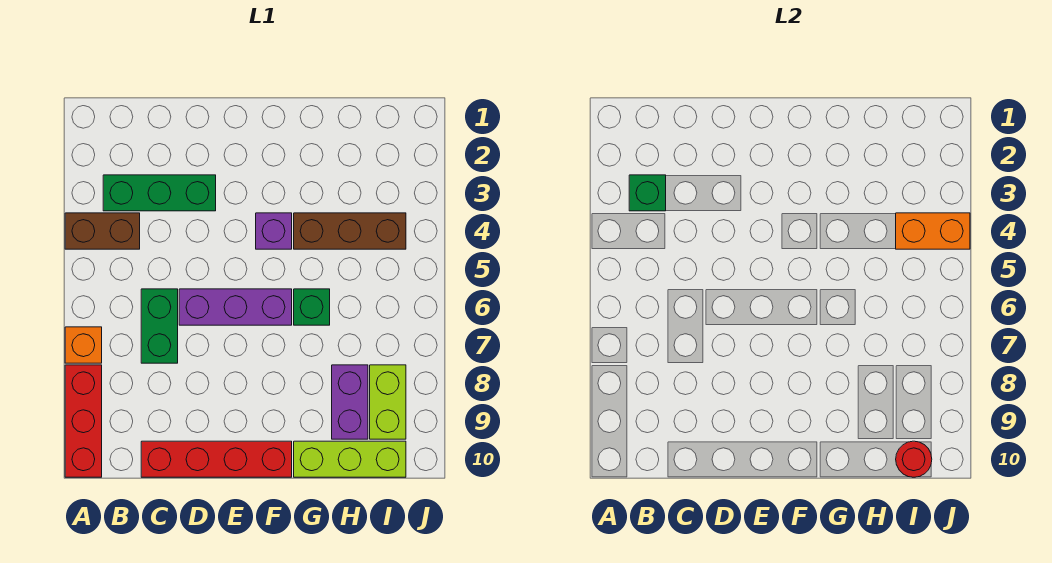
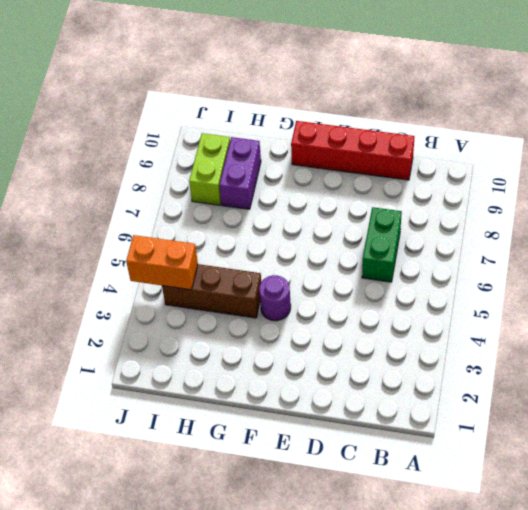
purple round brick F4 level 1 -> purple brick F4 level 1
none -> brown brick A4:B4 level 1
none -> orange brick A7 level 1
none -> red brick A8:A10 level 1

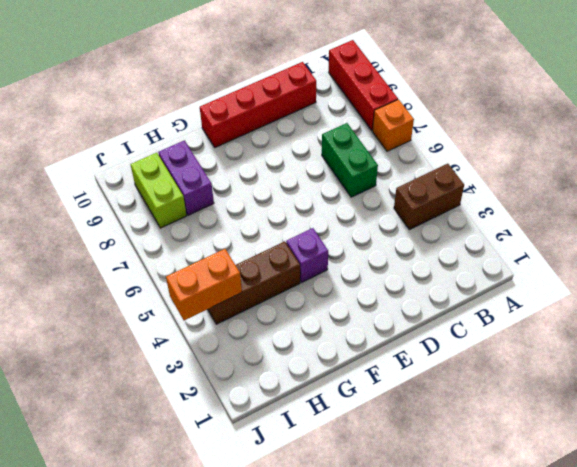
none -> green brick B3:D3 level 1
none -> purple brick D6:F6 level 1
none -> green brick G6 level 1

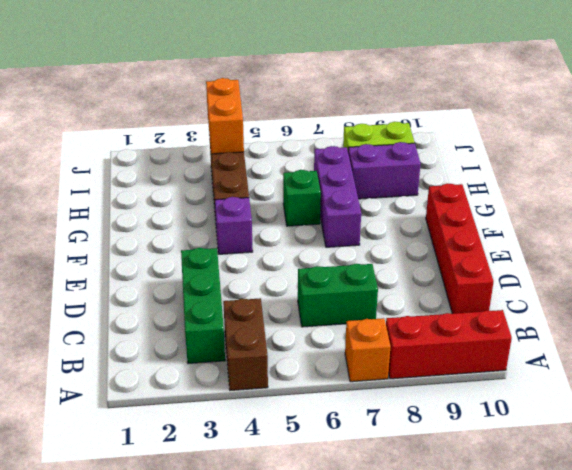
purple brick F7:H7 level 1 -> purple brick D6:F6 level 1
none -> lime brick G10:I10 level 1
none -> green brick B3 level 2
none -> red round brick I10 level 2

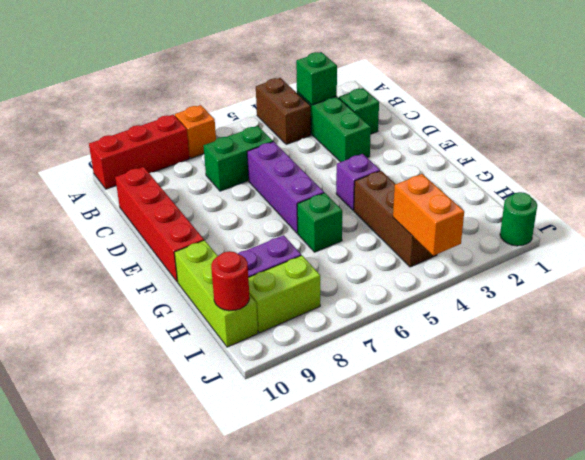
green brick C2 level 1 -> none
green round brick J1 level 1 -> none

